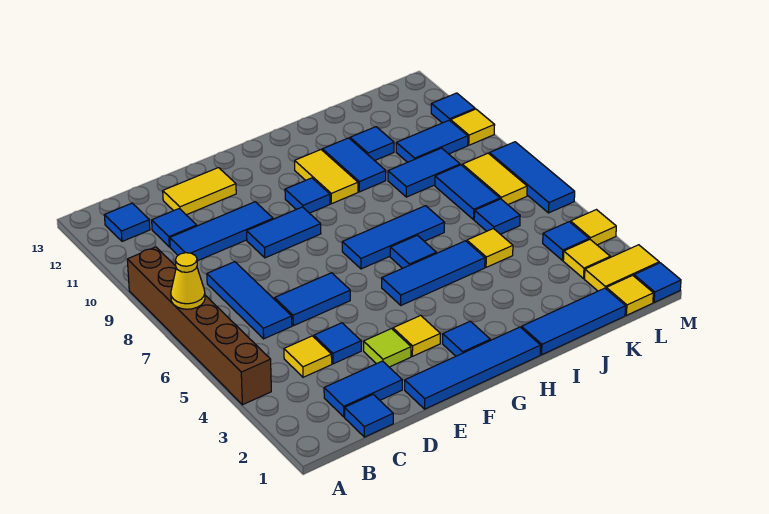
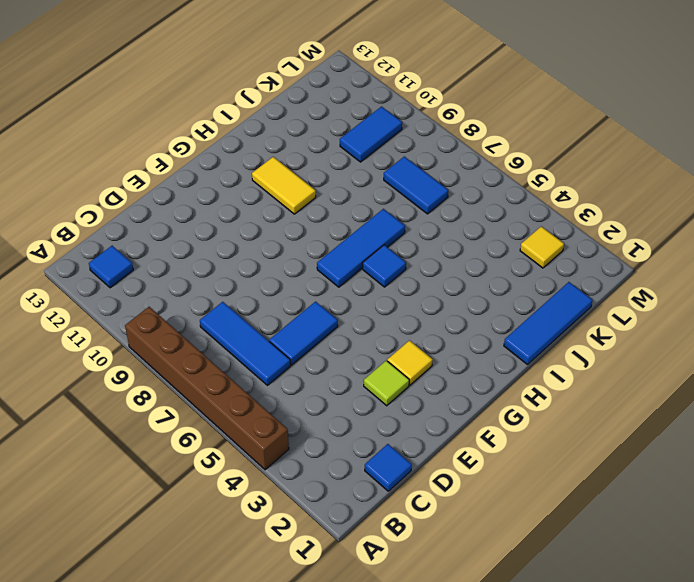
none -> blue tile C2:D2 level 1
none -> yellow tile C4 level 1
none -> blue tile C10:E10 level 1
none -> blue tile C11 level 1

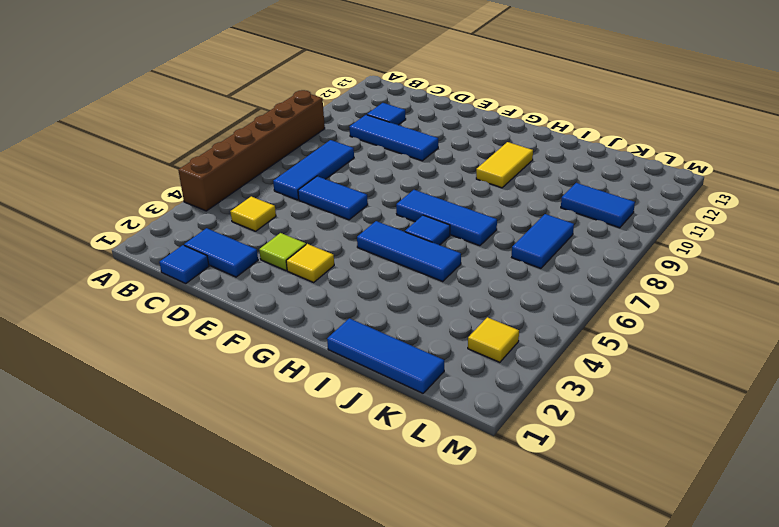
none -> blue tile B12 level 1
none -> blue tile D4 level 1
none -> yellow tile D12:E12 level 1
none -> blue tile E1:H1 level 1

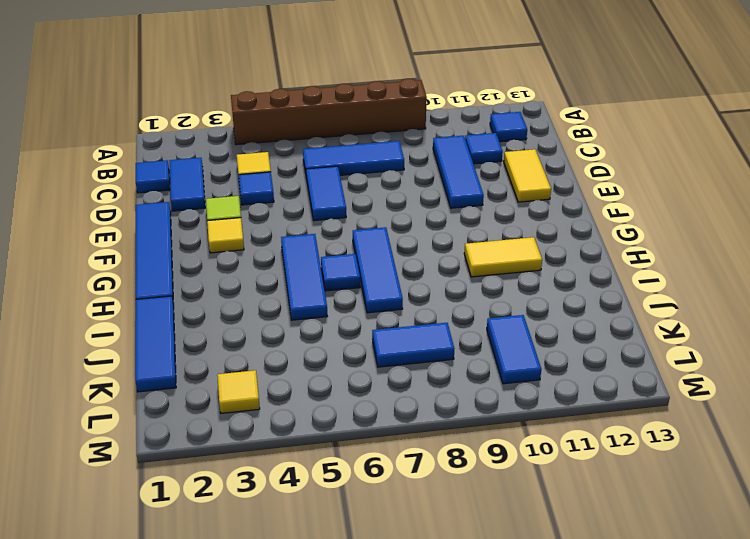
none -> blue tile E9:F9 level 1
none -> blue tile G2 level 1
none -> blue tile G10 level 1
none -> blue tile I10:I11 level 1

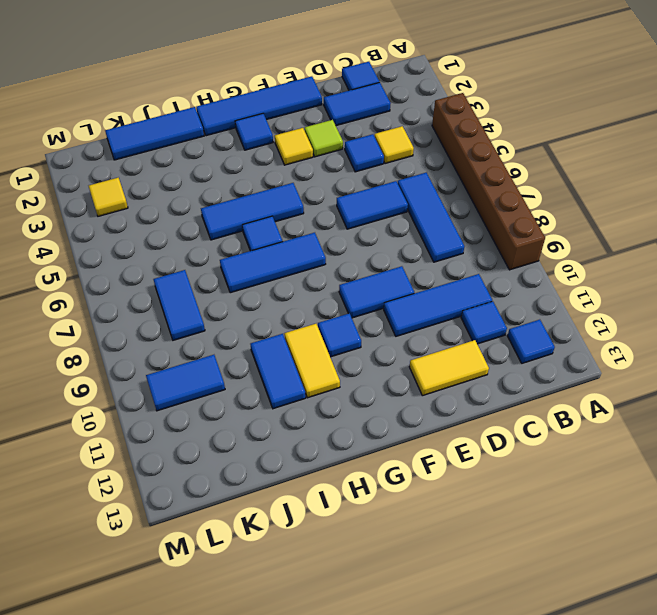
none -> yellow tile J5 level 1
none -> blue tile J9:K9 level 1
none -> blue tile J11 level 1
none -> blue tile K6 level 1

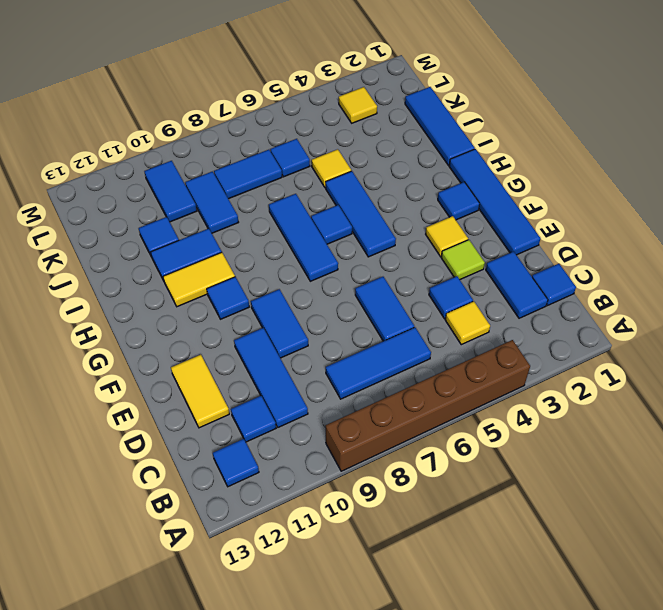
none -> yellow tile L1 level 1
none -> yellow tile L2:M2 level 1
none -> blue tile L4 level 1
none -> yellow tile L7:L8 level 1

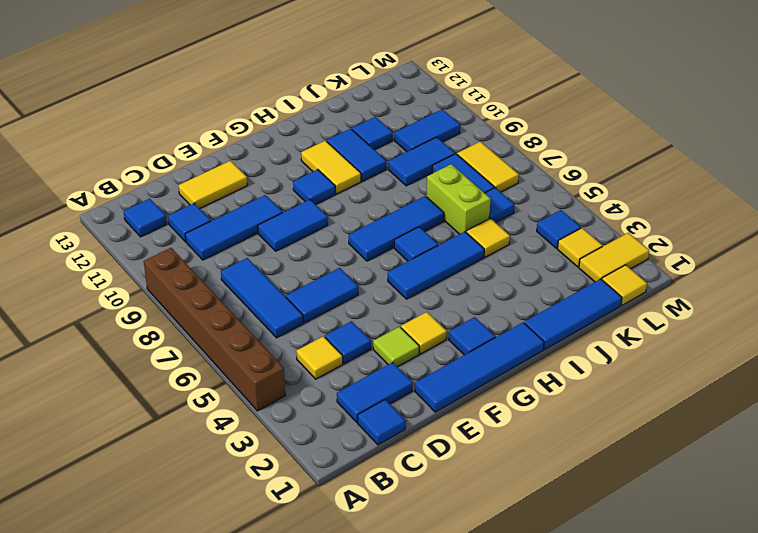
lime brick J6:J7 level 1 -> none
none -> blue tile M1 level 1
none -> yellow tile M4 level 1
none -> blue tile M6:M8 level 1
none -> yellow tile M10 level 1

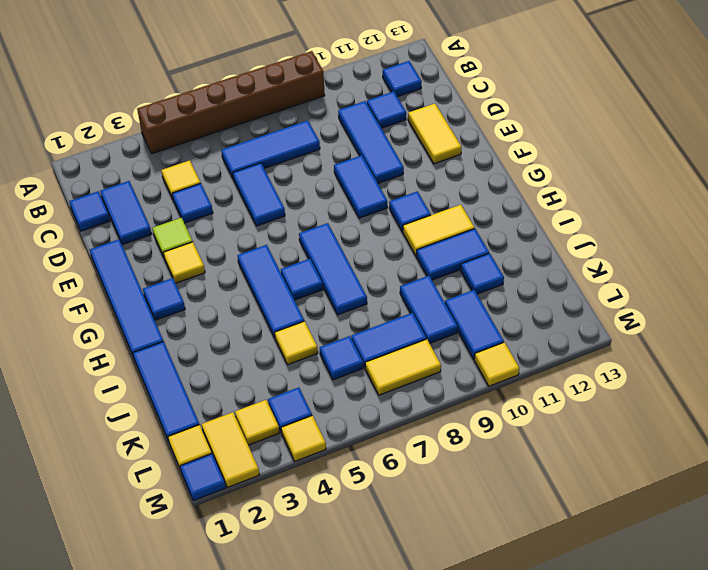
none -> blue tile M6:M8 level 1
none -> blue tile M11 level 1
none -> yellow cone A7 level 2

